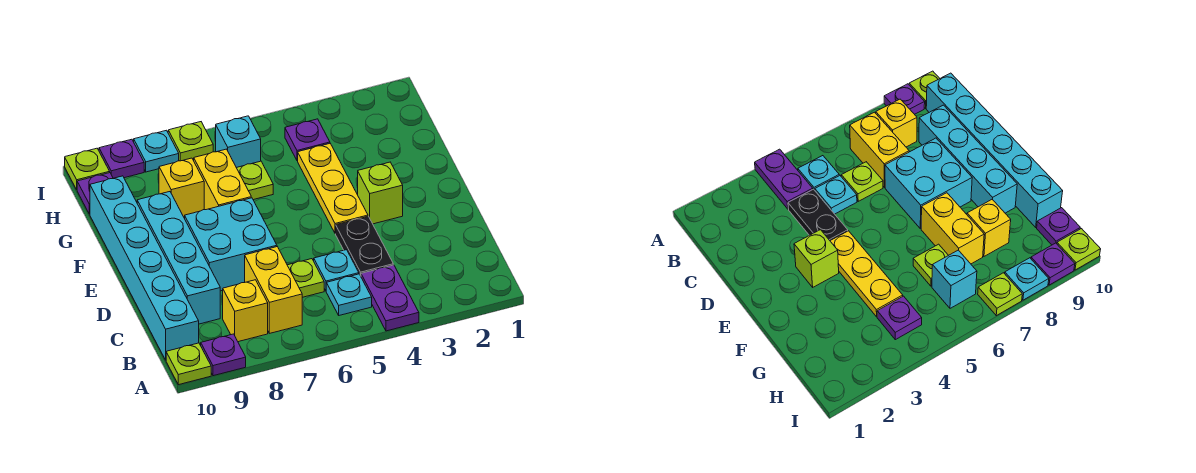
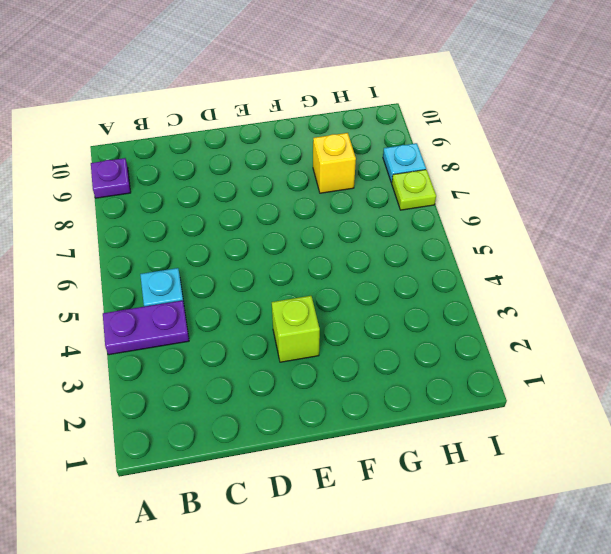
none -> lime plate A10 level 1
none -> yellow brick B7:C7 level 1
none -> yellow brick B8 level 1

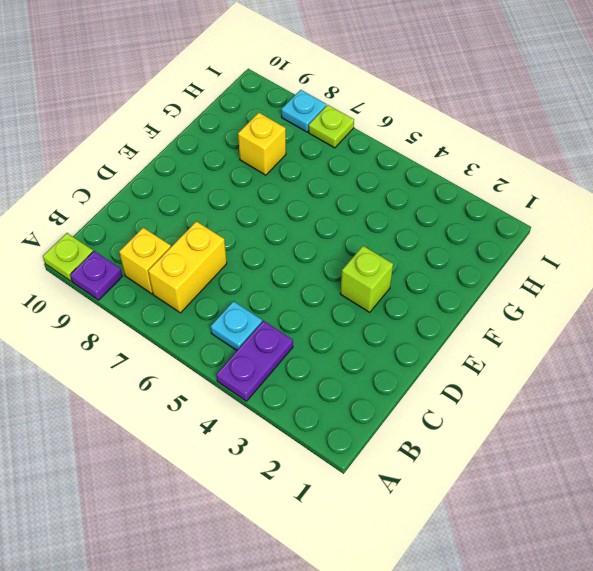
none -> cyan brick B10:G10 level 1
none -> black plate C4:D4 level 1
none -> cyan plate C5 level 1

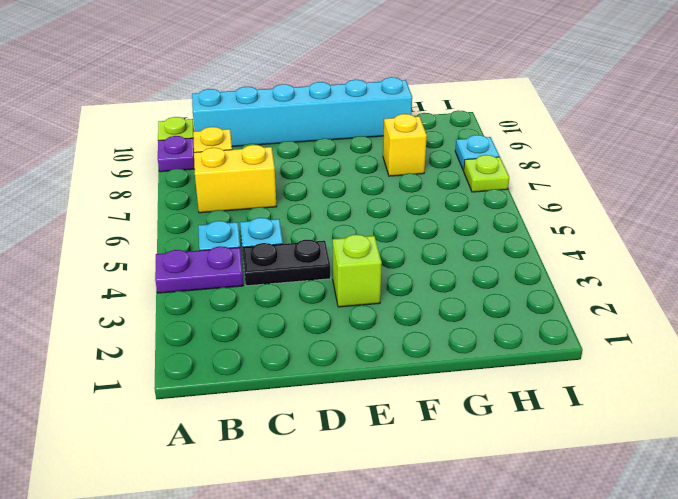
none -> lime plate C6 level 1
none -> cyan brick C9:F9 level 1
none -> cyan brick D7:E8 level 1

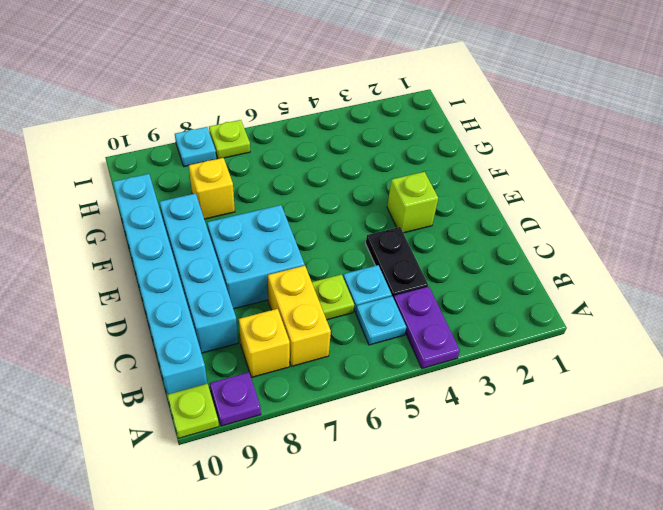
none -> yellow plate E4:G4 level 1
none -> yellow brick F7:G7 level 1
none -> lime plate G6 level 1

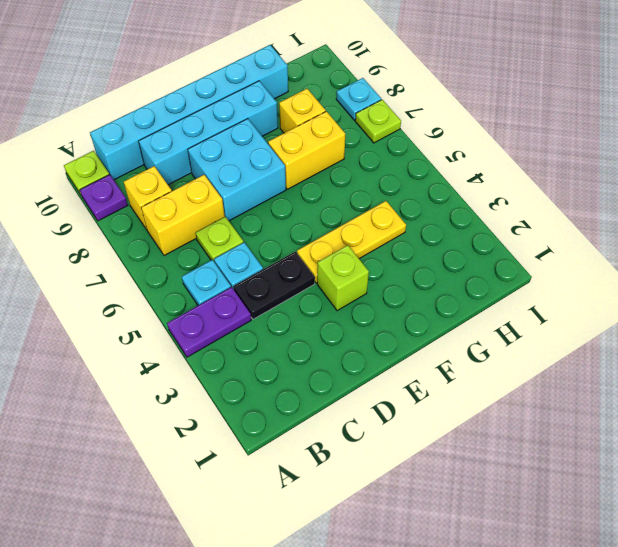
none -> lime plate G6 level 1
none -> purple plate H4 level 1
none -> cyan brick H6 level 1

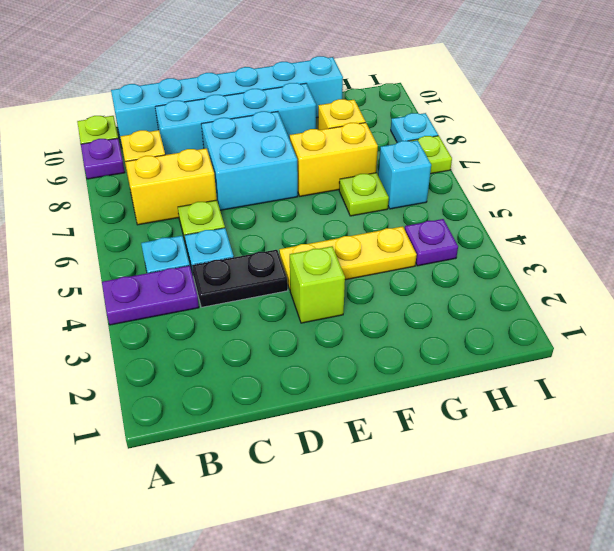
none -> purple plate H10 level 1
none -> purple plate I9 level 1
none -> lime plate I10 level 1

